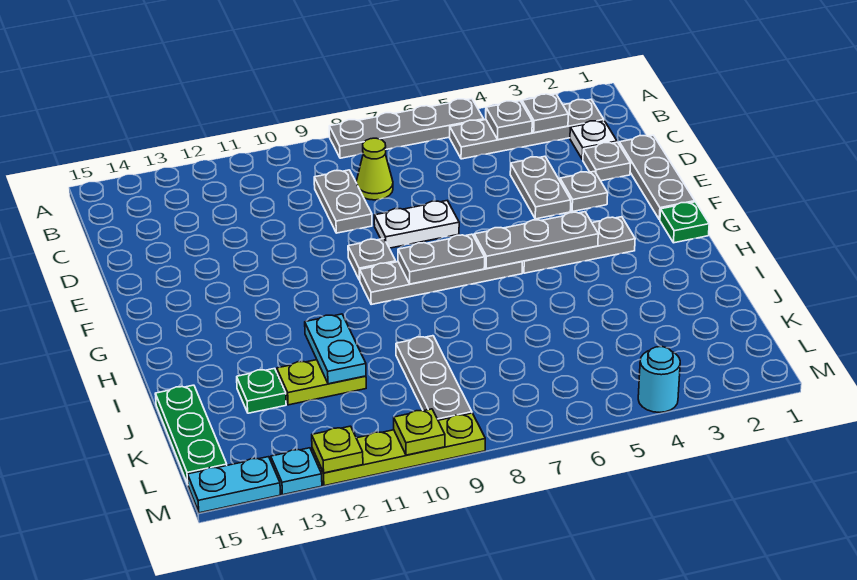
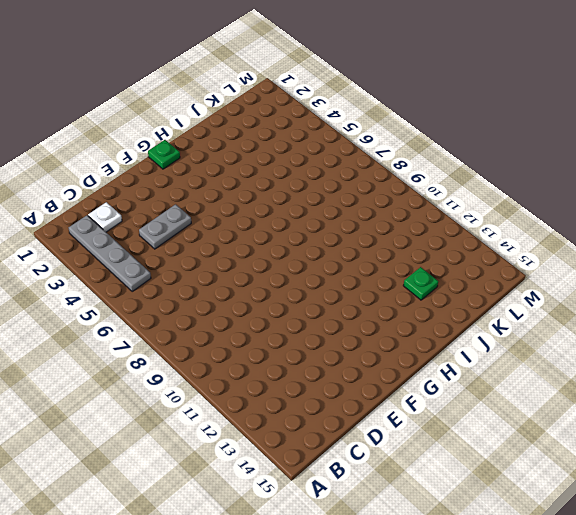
none -> grey plate A5:A8 level 1
none -> lime cone C8 level 1
none -> grey plate C9:D9 level 1

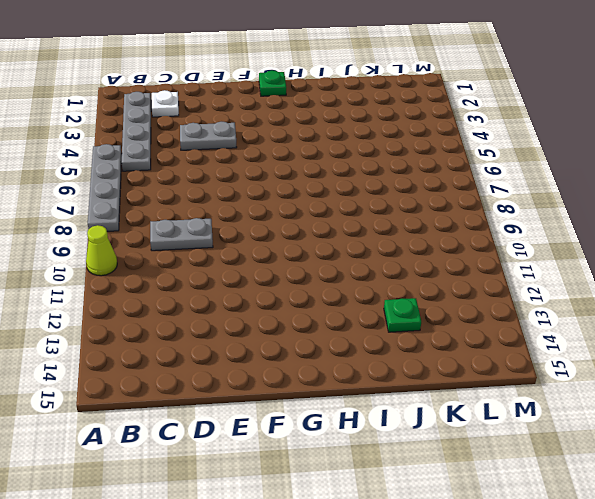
lime cone A10 level 1 -> lime cone C8 level 1
none -> grey plate D1:F1 level 1
none -> grey plate D2 level 1
none -> grey plate E3 level 1

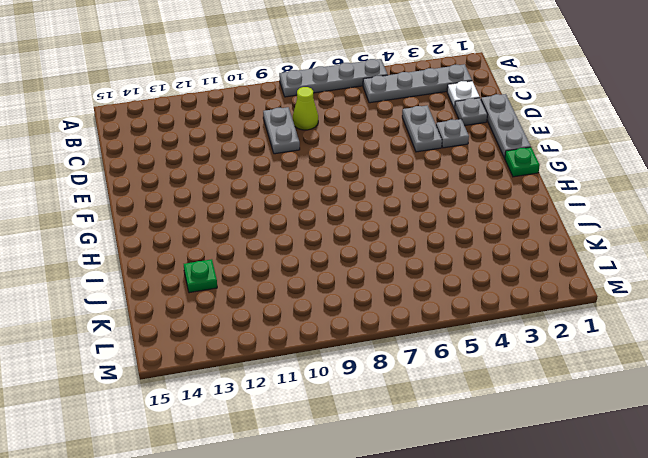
none -> white plate E7:E8 level 1
none -> grey plate F9 level 1
none -> grey plate G3:G5 level 1

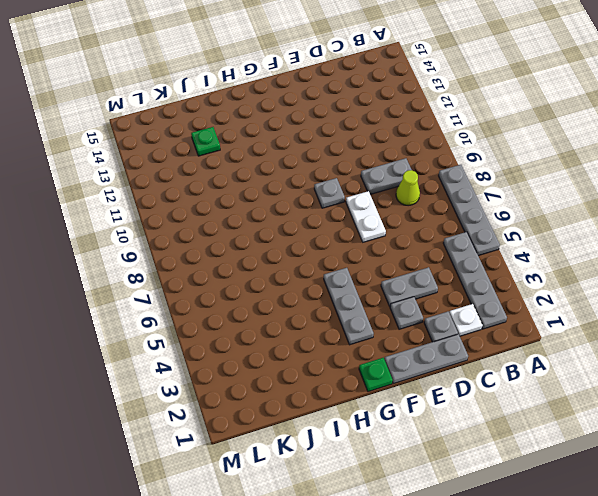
none -> grey plate G6:G9 level 1
none -> grey plate J9:L9 level 1
none -> lime plate J11:J12 level 1

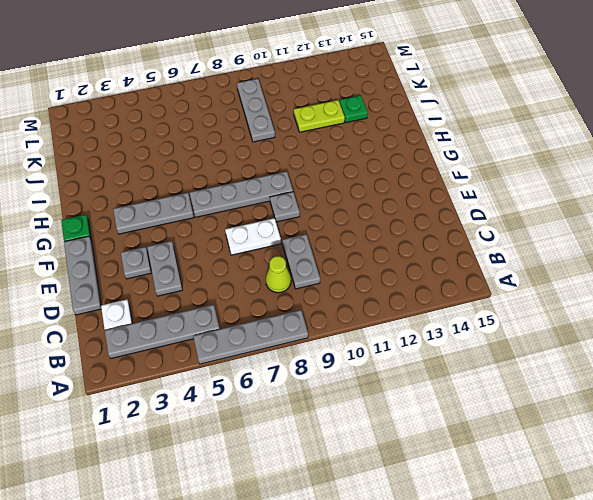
none -> grey plate D2 level 1
none -> green plate J15:L15 level 1
none -> cyan round brick M4 level 1

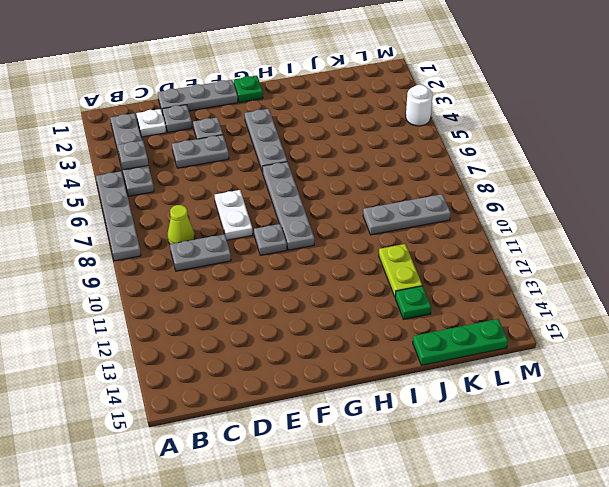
white round brick M4 level 1 -> cyan round brick M4 level 1
none -> lime plate M9:M12 level 1
none -> cyan plate M13 level 1
none -> cyan plate M14:M15 level 1

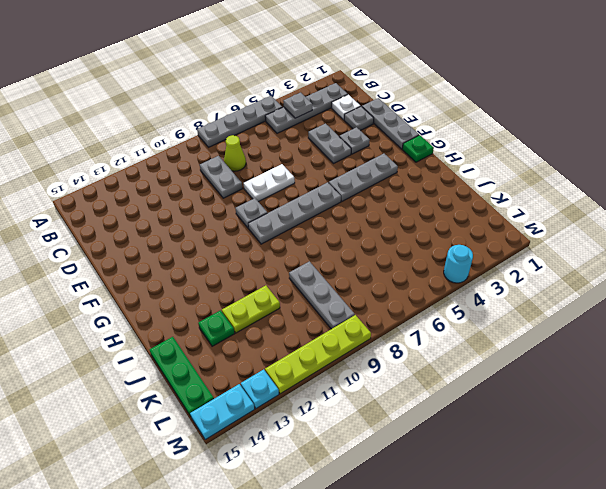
none -> grey plate B3 level 2
none -> grey plate G4:G6 level 2
none -> grey plate G7:G8 level 2

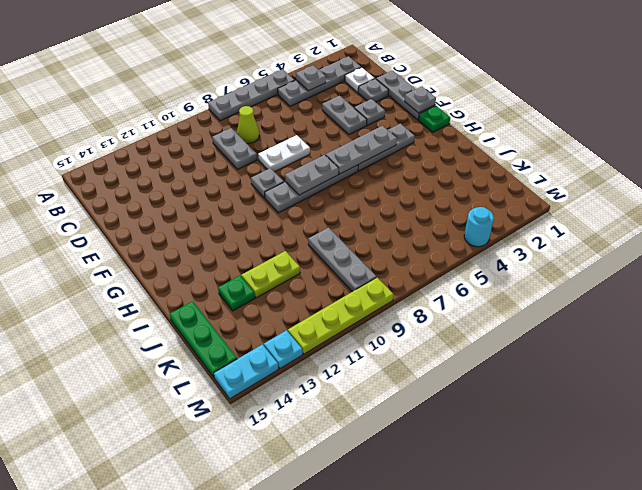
grey plate F1 level 2 -> grey plate B3 level 2
none -> cyan plate I11:J11 level 2
none -> lime plate M10 level 2
none -> lime plate M12 level 2

